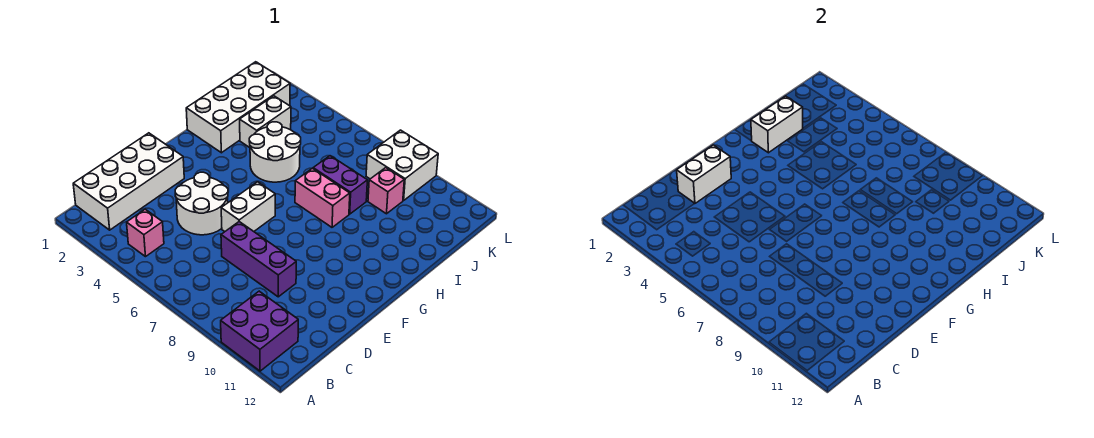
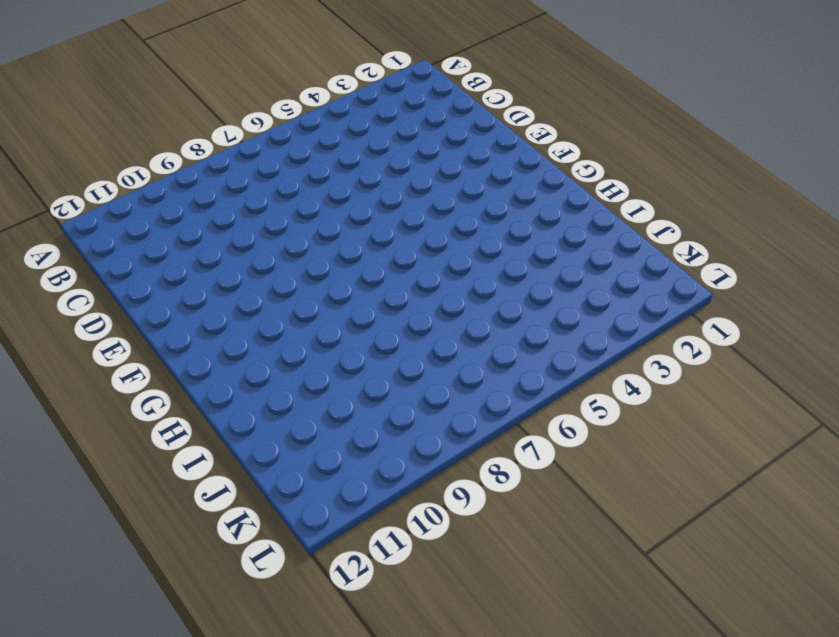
none -> purple brick A10:B11 level 1
none -> white brick B1:E2 level 1
none -> pink brick B4 level 1

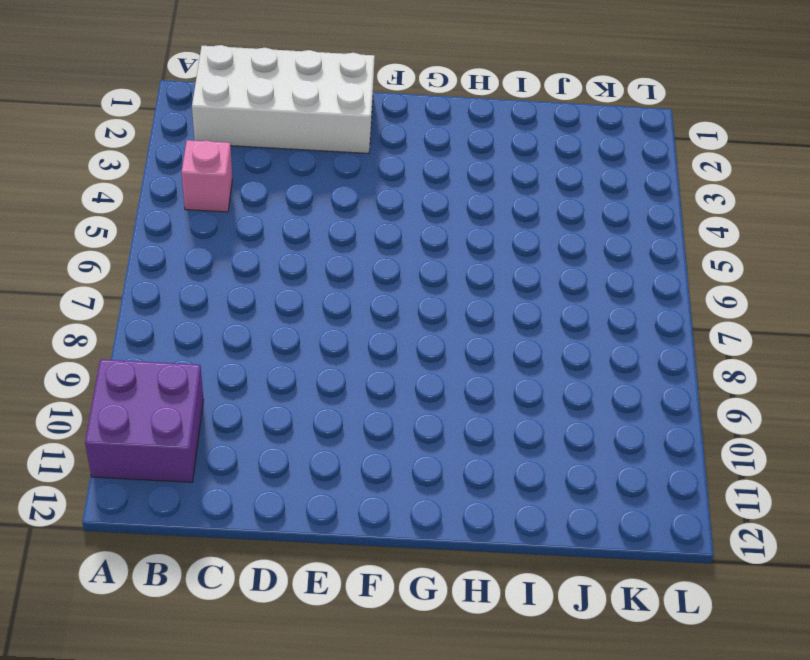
none -> white round brick D4:E5 level 1
none -> purple brick D7:D9 level 1
none -> white brick E6:F6 level 1

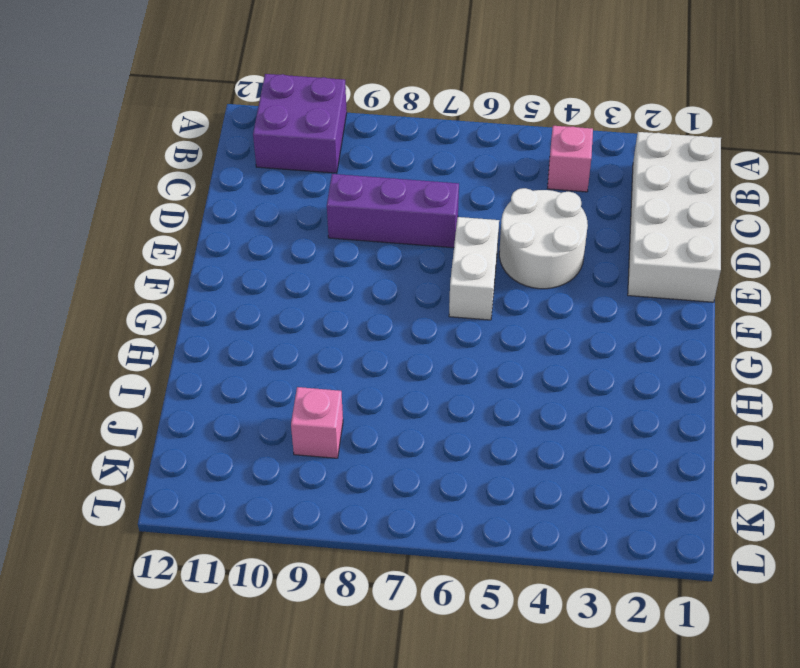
none -> white brick H1:K2 level 1
none -> white round brick H4:I5 level 1
none -> pink brick H7:H8 level 1

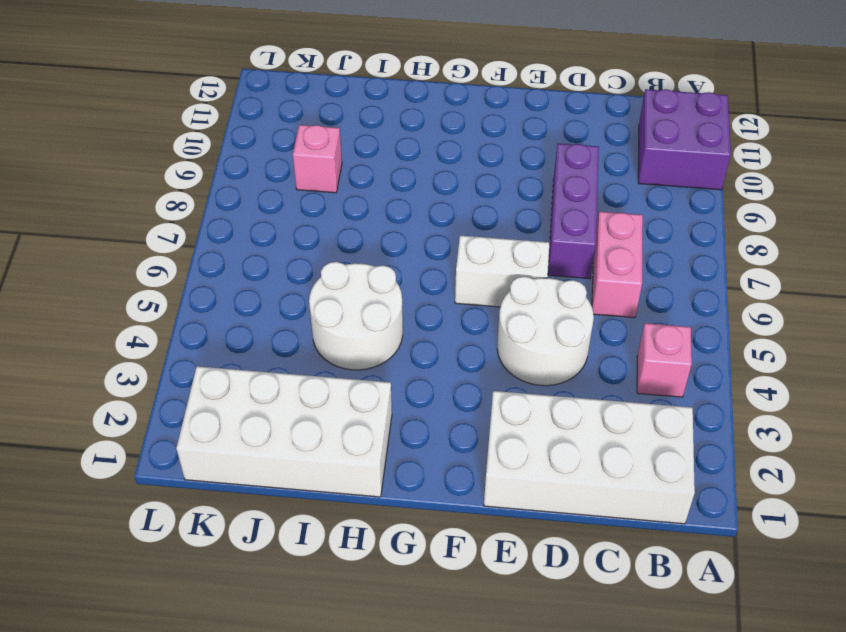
pink brick C6:C7 level 1 -> pink brick H7:H8 level 1
none -> white brick I3:J3 level 1
none -> purple brick I7:I8 level 1
none -> white brick K8:L9 level 1

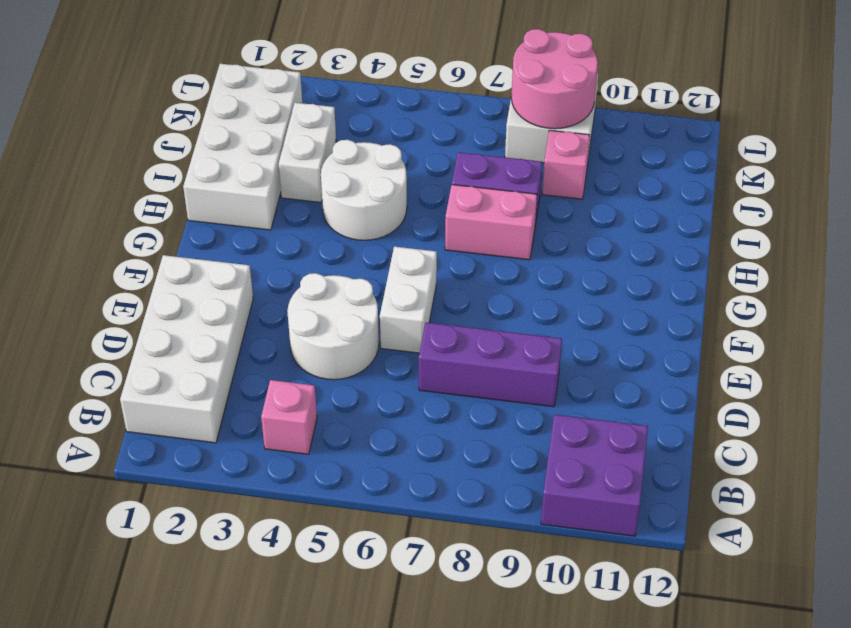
pink round brick K8:L9 level 2 -> none
none -> white brick D2:E2 level 2
none -> white brick H2:I2 level 2

